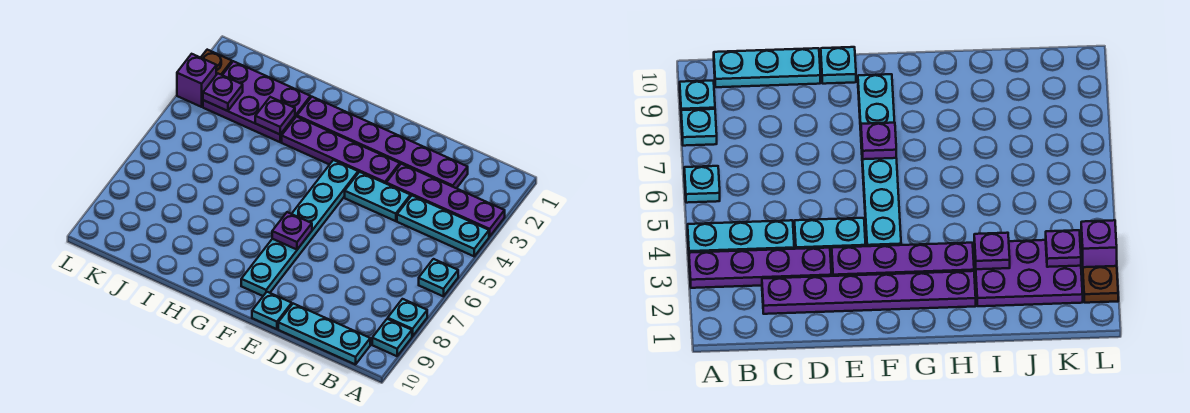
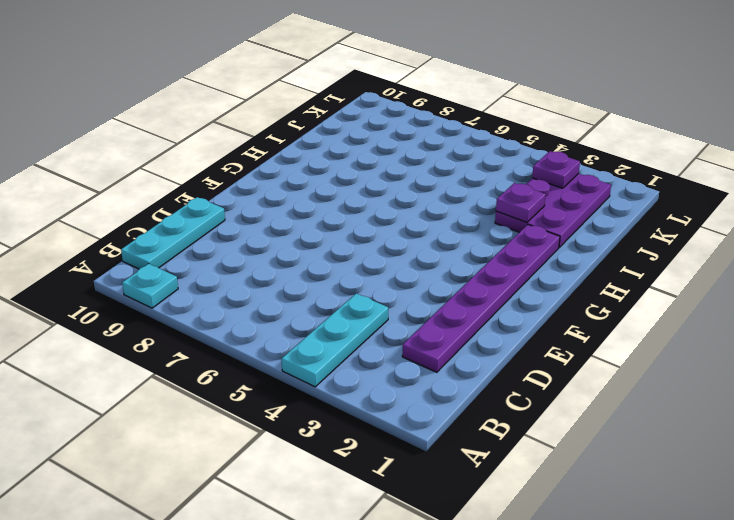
none -> purple plate A3:D3 level 1
none -> cyan plate A6 level 1
none -> cyan plate A8 level 1

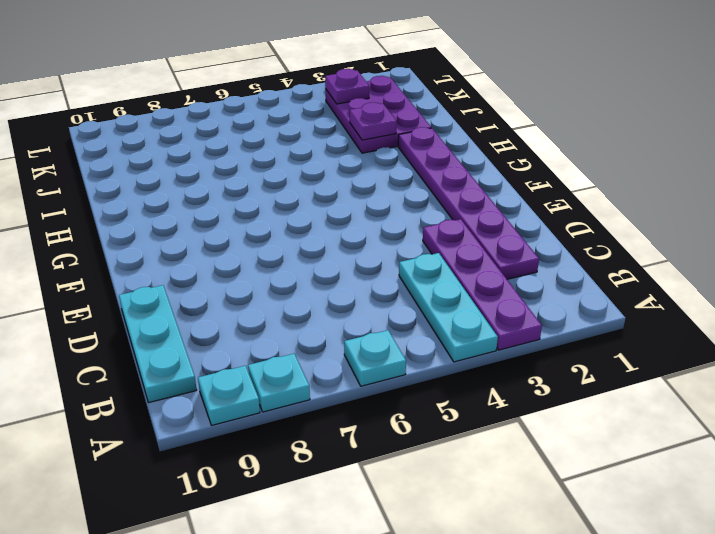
none -> cyan plate D4:E4 level 1
none -> purple plate E3:H3 level 1
none -> cyan plate E10 level 1

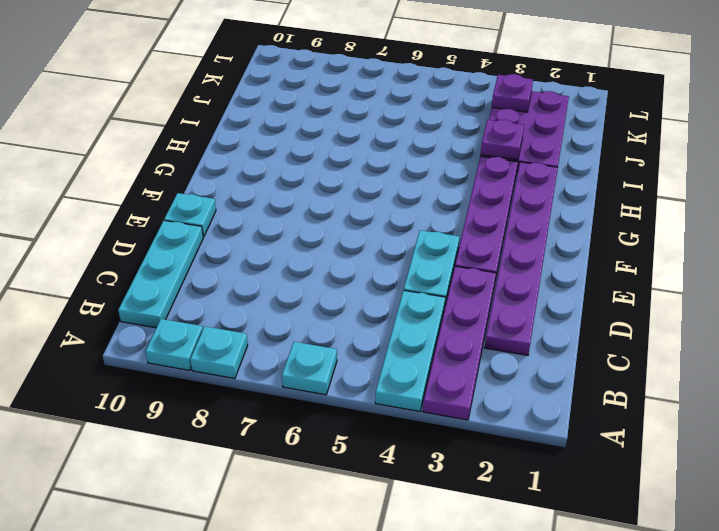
none -> cyan plate F4:F9 level 1
none -> brown plate L2 level 1
none -> purple brick L3 level 1

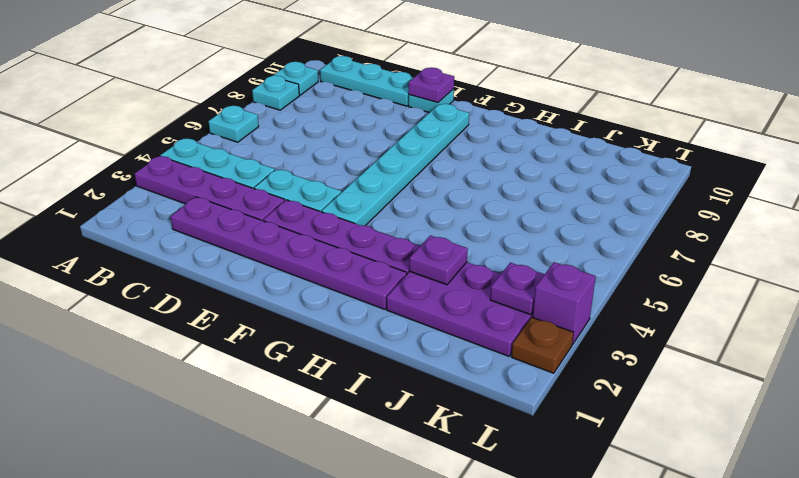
purple plate E10 level 2 -> purple plate F7 level 2

